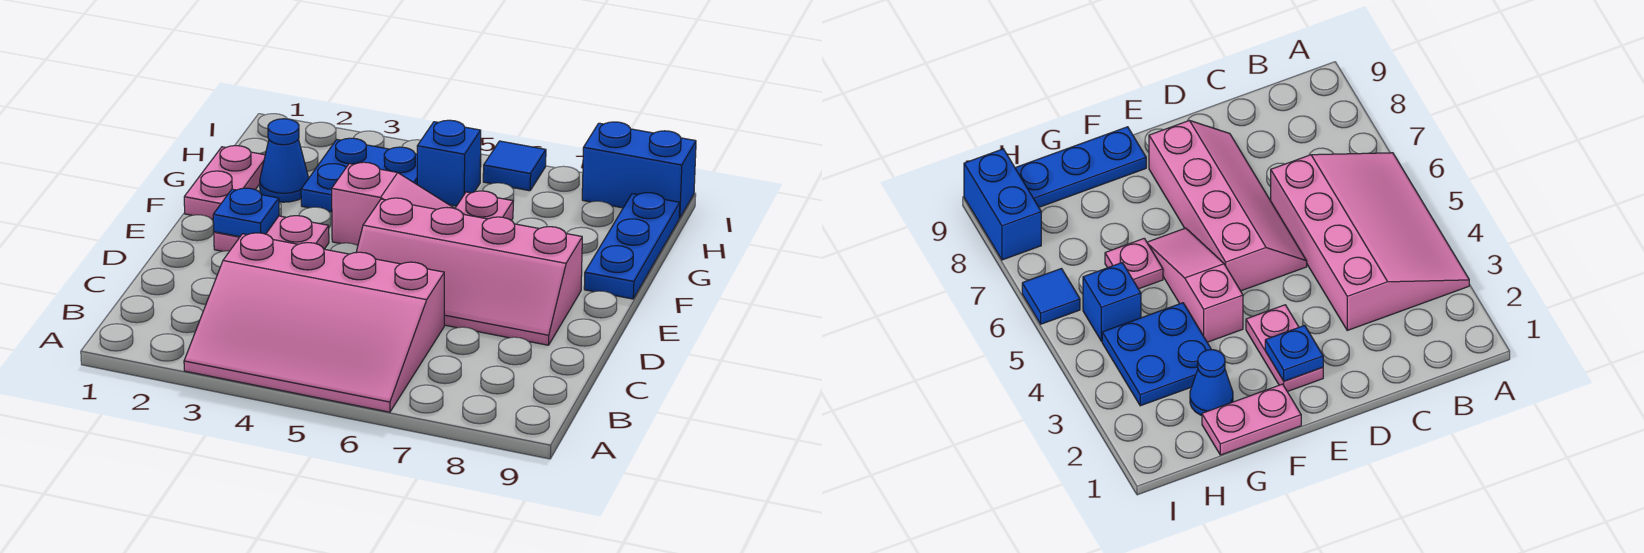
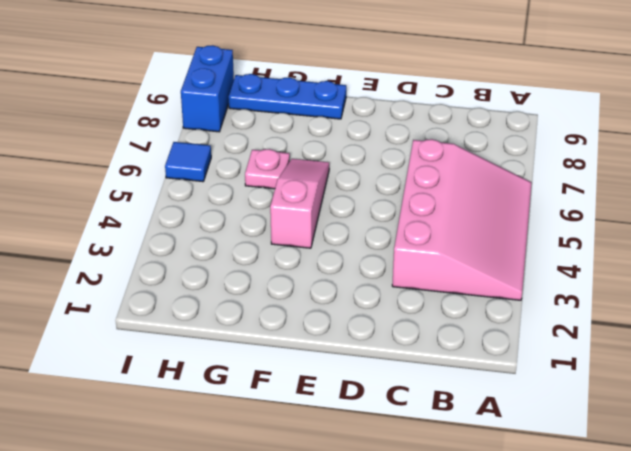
none -> pink slope D5:E8 level 1 top E
none -> pink plate E2:E3 level 1
none -> pink plate F1:G1 level 1

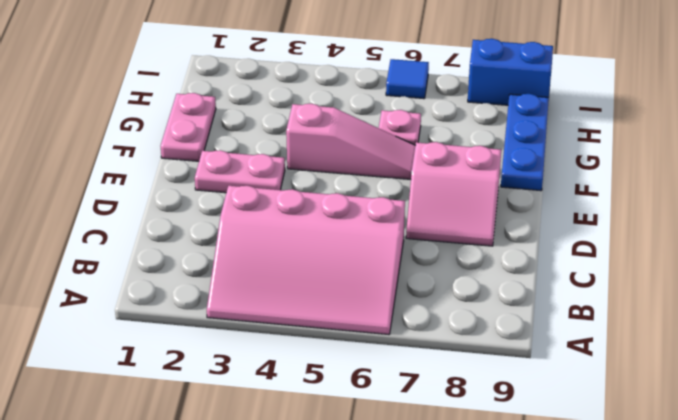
pink slope D7:E8 level 1 top E -> pink slope D5:E8 level 1 top E
none -> blue cone G2 level 1
none -> blue plate G3:H4 level 1
none -> blue brick H5 level 1

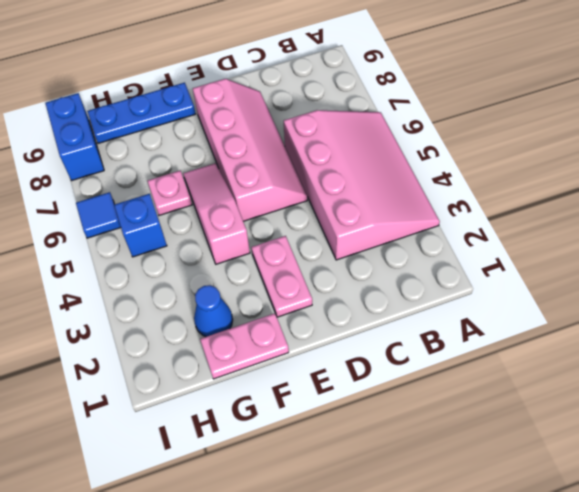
none -> blue plate G3:H4 level 1
none -> blue plate E2 level 2

